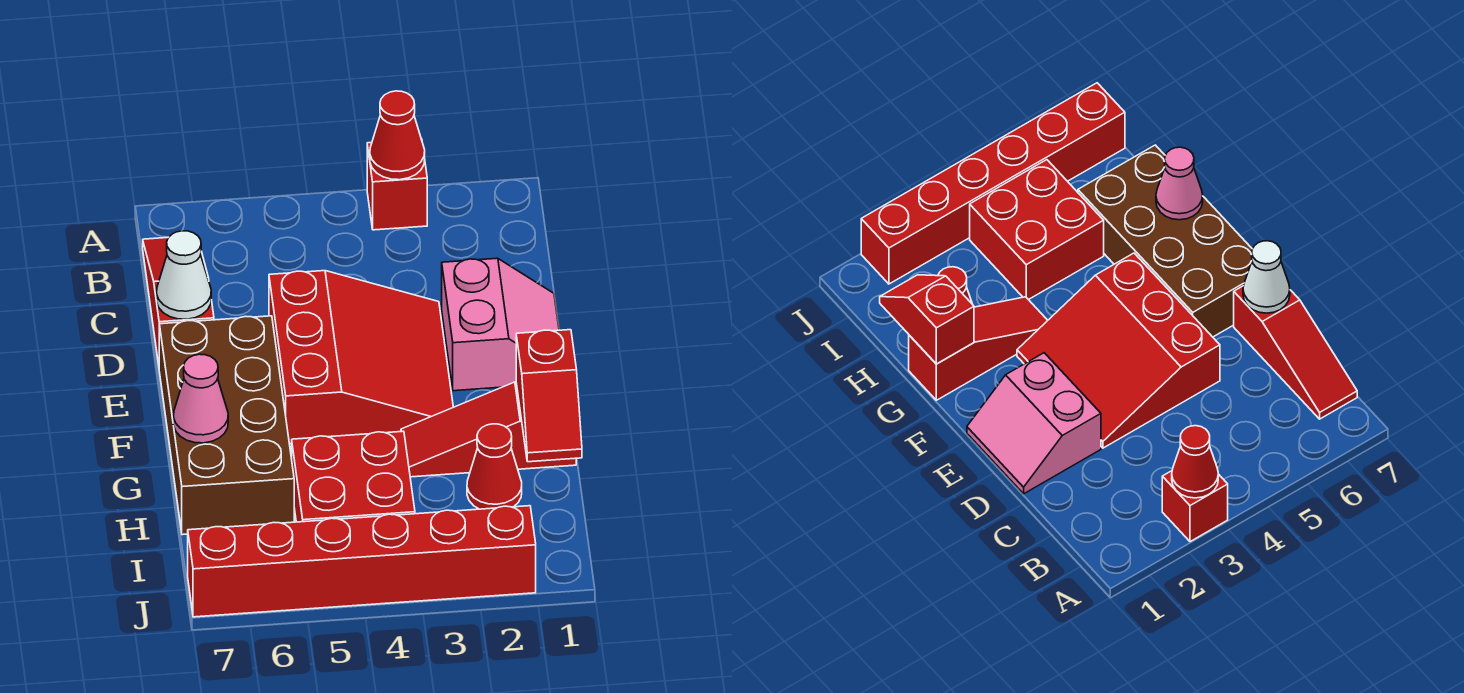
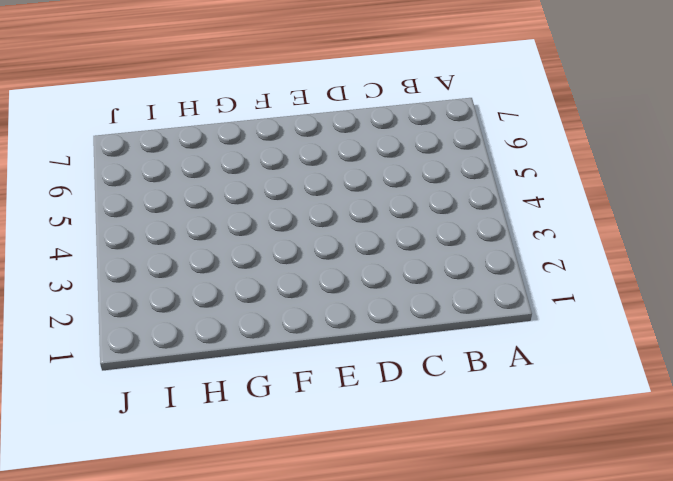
none -> red brick A3 level 1
none -> red slope B7:D7 level 1 top D
none -> pink slope D1:E2 level 1 top 2

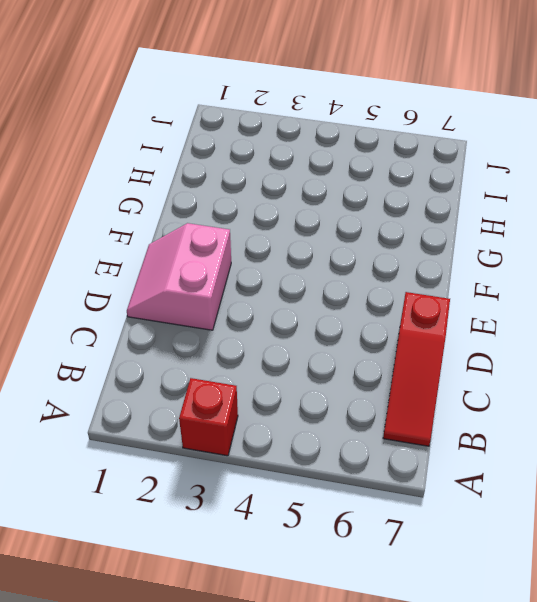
none -> red slope D3:F5 level 1 top 5
none -> brown brick E6:H7 level 1
none -> red slope G1:G3 level 1 top 1

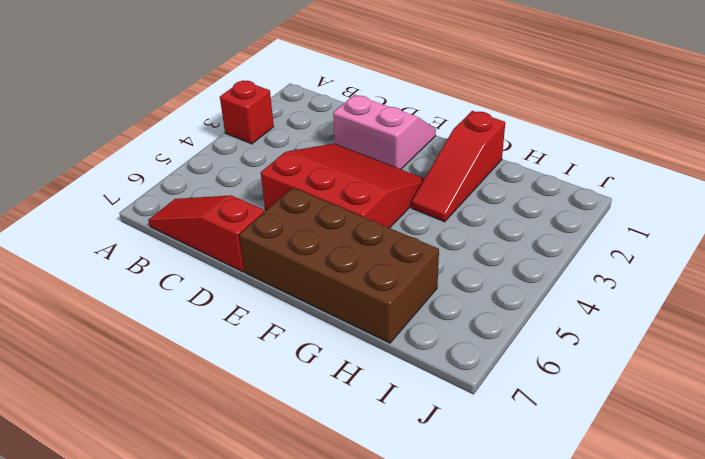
none -> red cone H2 level 1
none -> red brick H4:I5 level 1
none -> red brick J2:J7 level 1

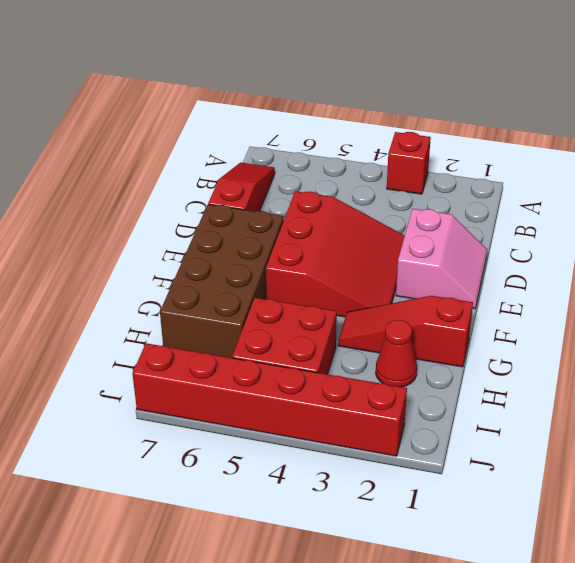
none -> red cone A3 level 2
none -> white cone D7 level 2
none -> red slope G1:H1 level 2 top G

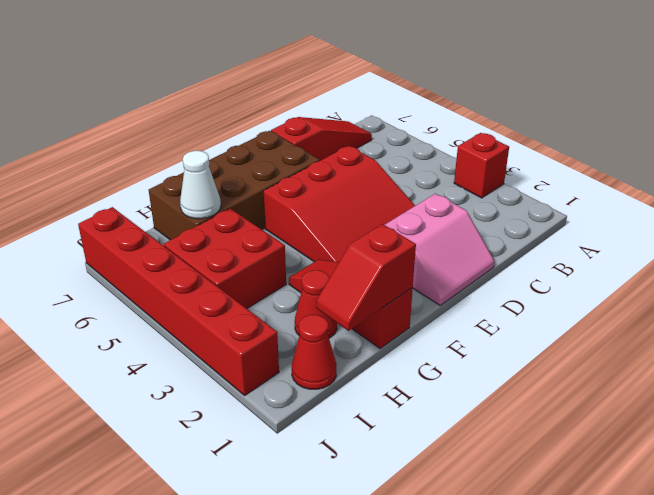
white cone H6 level 2 -> white cone D7 level 2
red cone I1 level 1 -> red cone A3 level 2
none -> pink cone G7 level 2

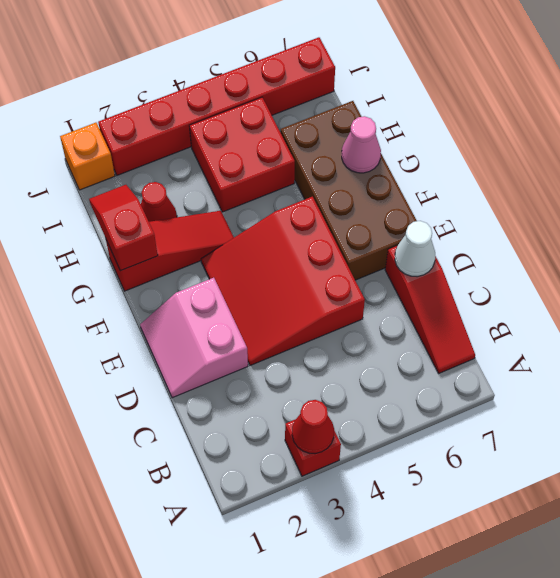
orange brick J1 level 1 -> none

